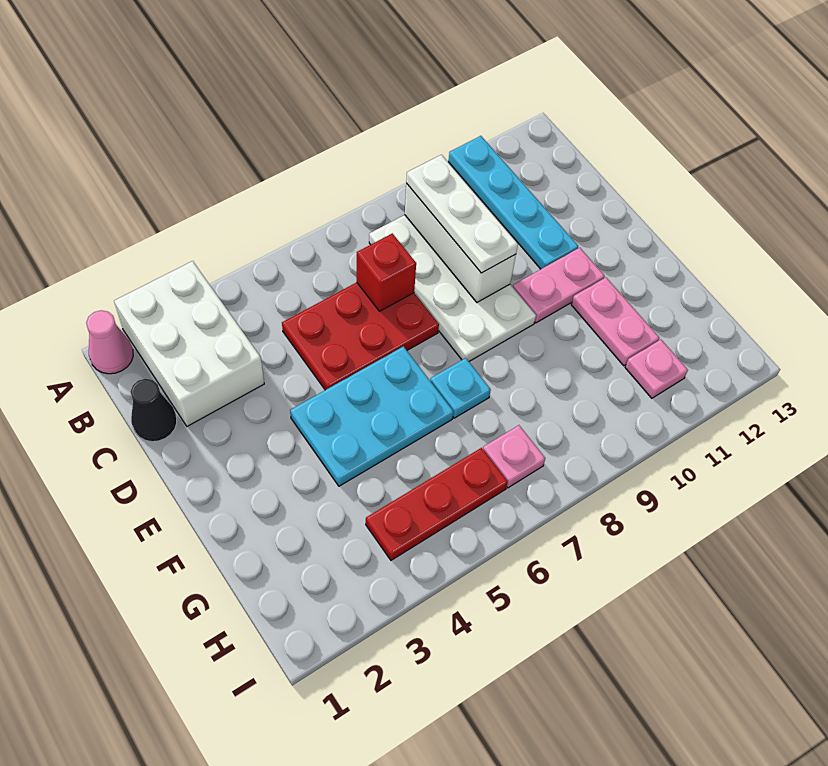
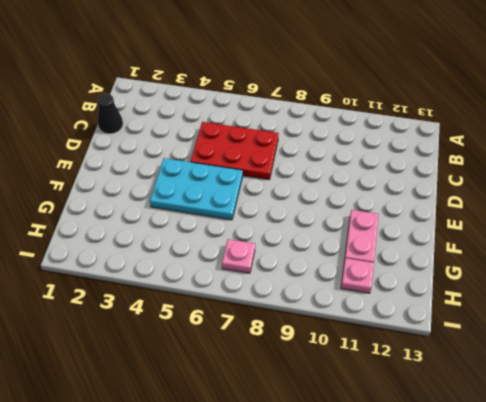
none -> pink cone A1 level 1
none -> white brick A2:C3 level 1
none -> cyan plate A11:D11 level 1

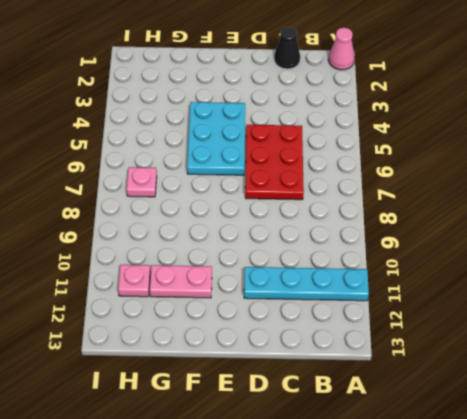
none -> white brick A2:C3 level 1
none -> white plate B8:E9 level 1
none -> pink plate E10:E11 level 1

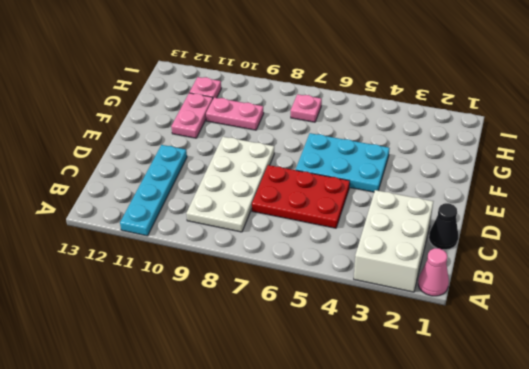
pink plate G9:G10 level 1 -> pink plate E10:E11 level 1
none -> cyan plate F7 level 1
none -> red plate H4:H6 level 1
none -> white brick B9:D9 level 2

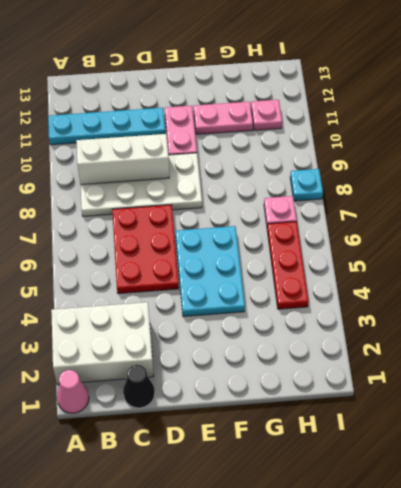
cyan plate I8 level 1 -> cyan plate F7 level 1
none -> red brick C7 level 2
none -> white plate B9:D9 level 3

